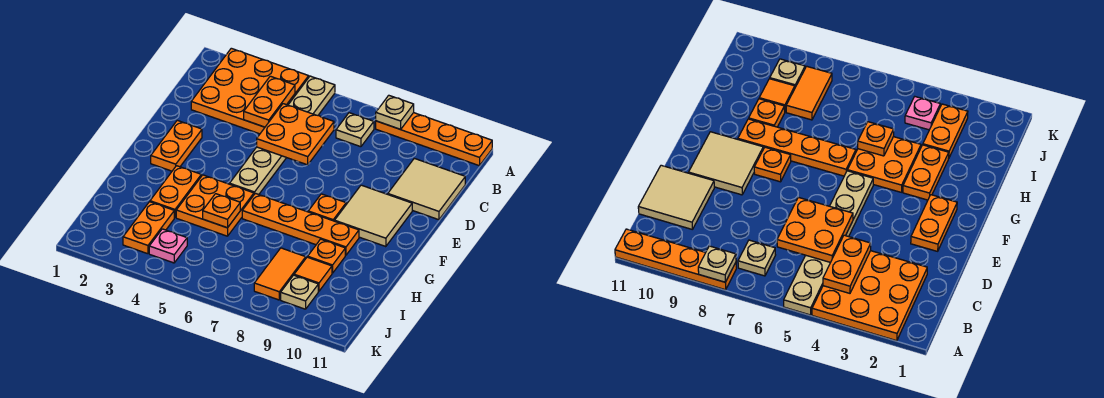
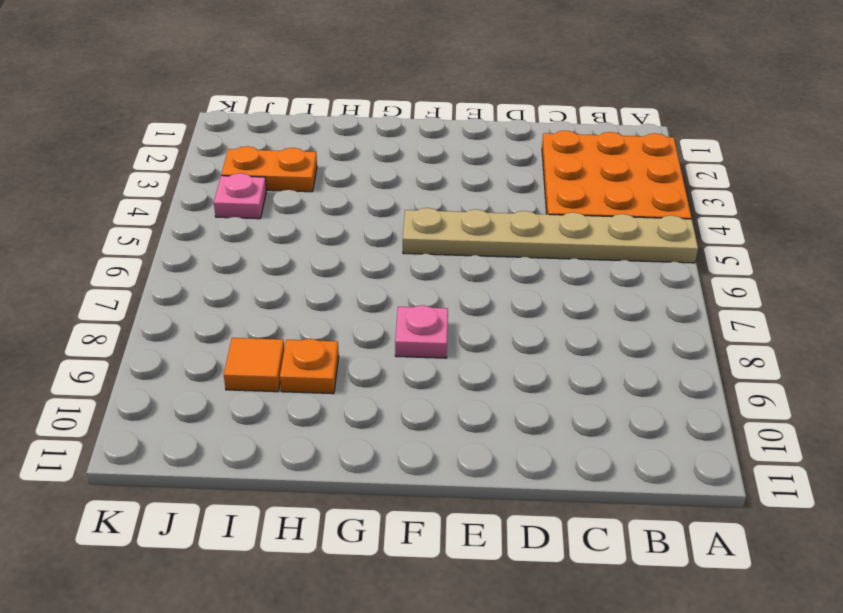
pink plate F8 level 1 -> orange plate F8 level 1
none -> orange plate A8:A11 level 1
none -> tan plate B7 level 1
none -> tan tile C10:D11 level 1

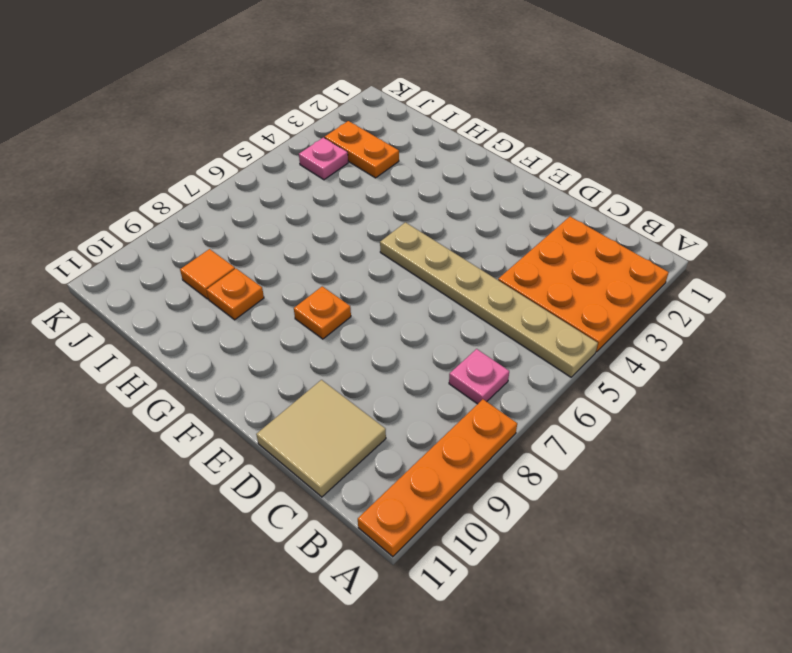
pink plate B7 level 1 -> tan plate B7 level 1
none -> orange plate E2:F2 level 1
none -> tan tile E9:F10 level 1
none -> orange plate G3:H3 level 1

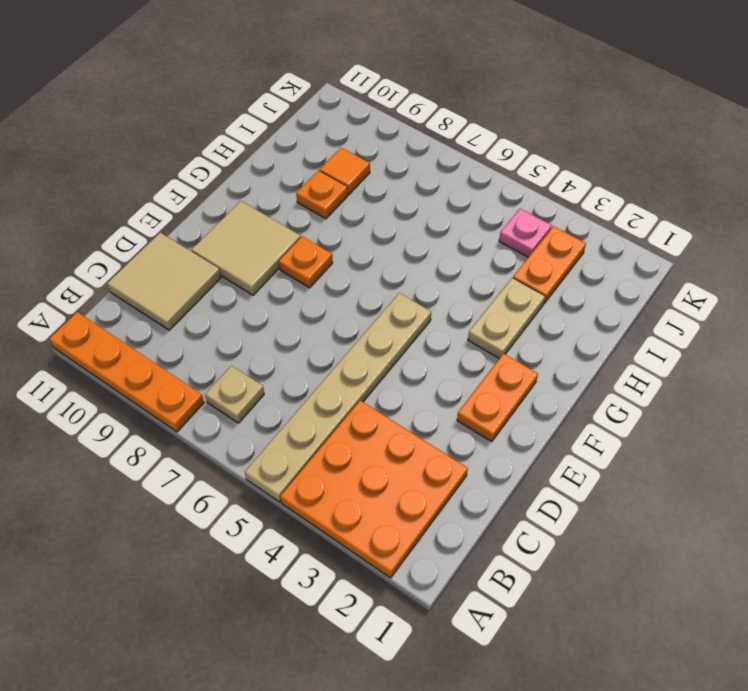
tan plate G3:H3 level 1 -> orange plate G3:H3 level 1
none -> orange plate G4:H5 level 1
none -> orange plate G6:G9 level 1
none -> orange tile I8:J8 level 1

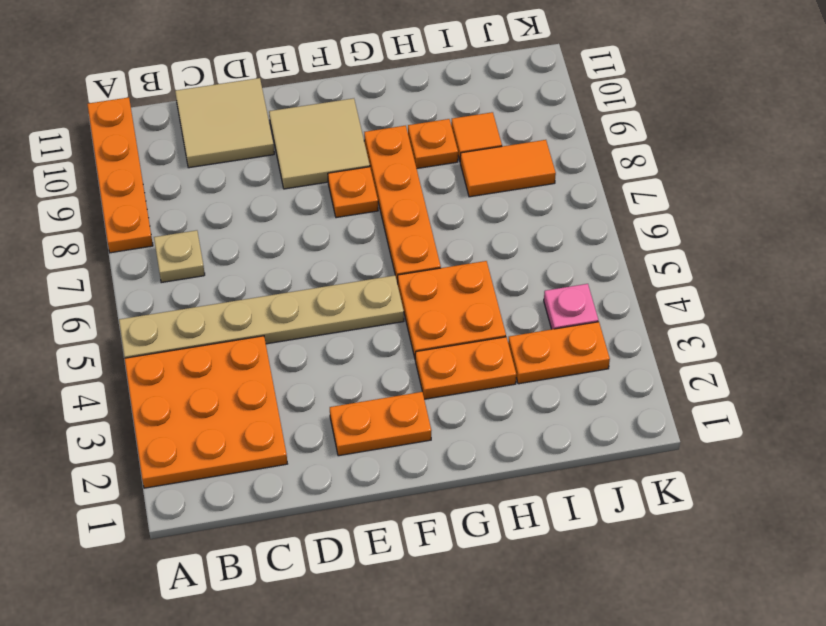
none -> tan plate J9 level 1
none -> tan plate A8 level 2
none -> orange plate B4:C4 level 2

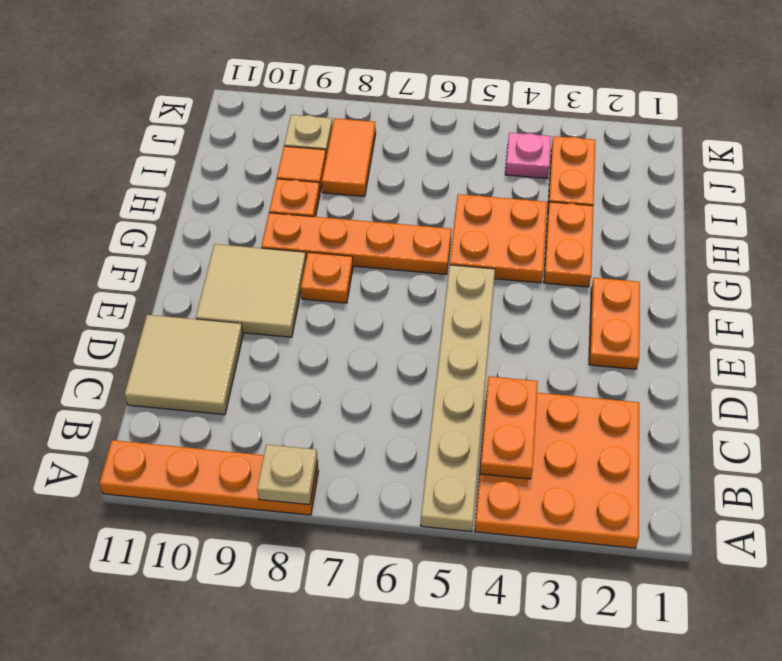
none -> tan plate B7 level 1
none -> orange plate C5:D6 level 2
none -> orange plate H5 level 2

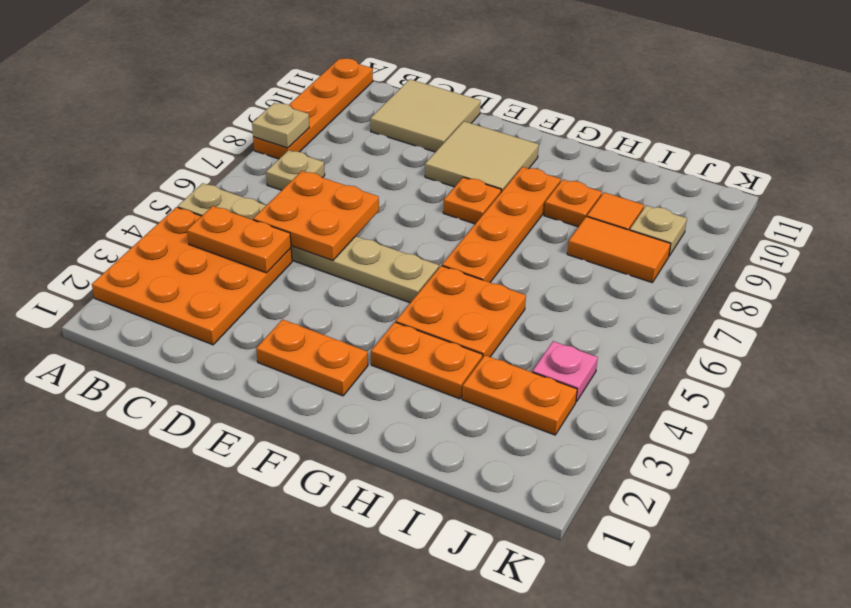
none -> orange plate H5 level 2

